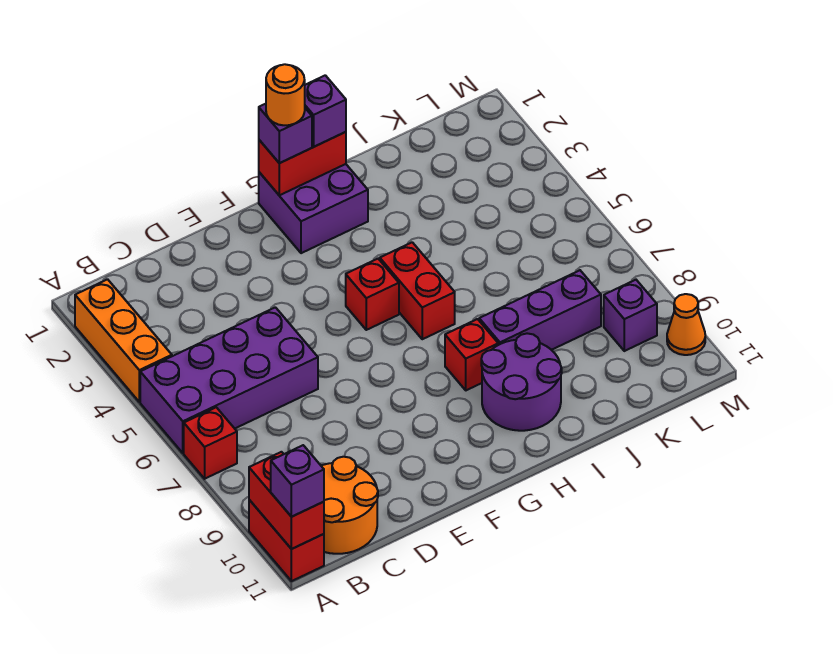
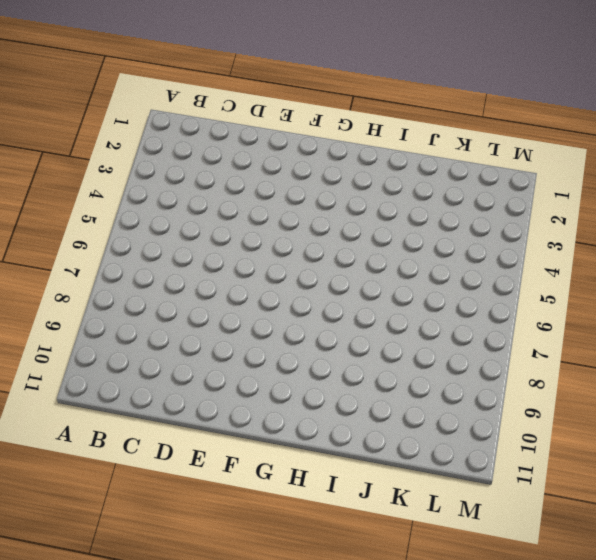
none -> orange brick A2:A4 level 1
none -> purple brick A5:D6 level 1
none -> red brick A7 level 1

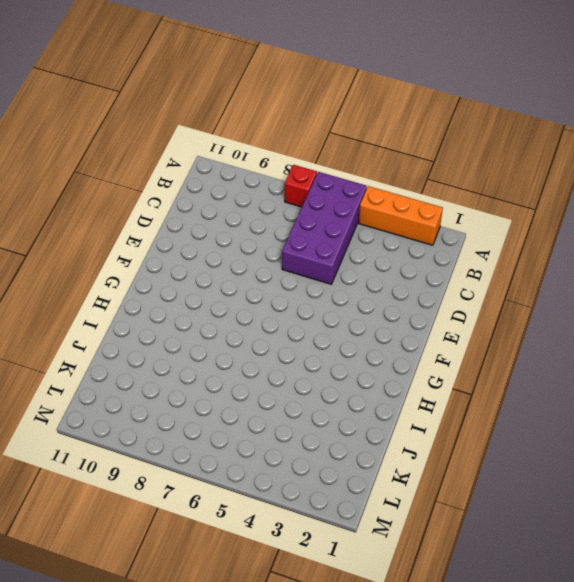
none -> red brick A10:A11 level 1
none -> orange round brick B10:C11 level 1
none -> purple brick G1:H2 level 1

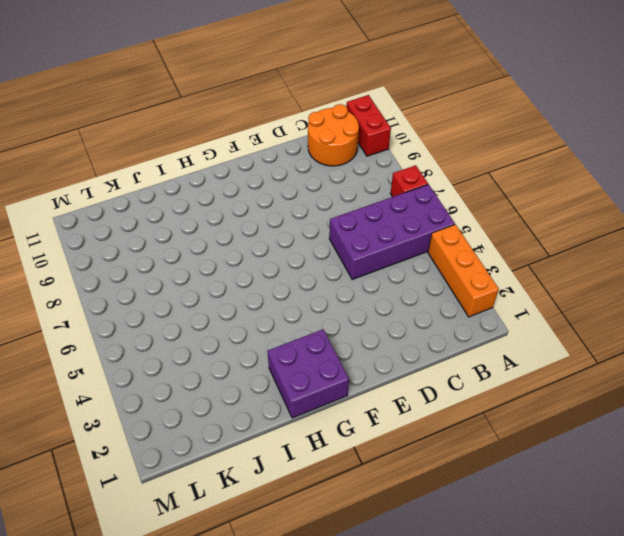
none -> red brick G5 level 1
none -> red brick H5:H6 level 1
none -> red brick H8 level 1

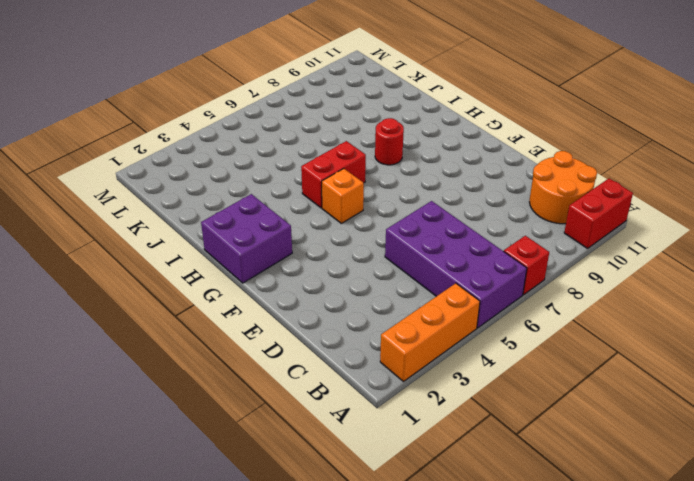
orange brick G5 level 1 -> red brick G5 level 1
red round brick H8 level 1 -> red brick H8 level 1
none -> purple round brick H9:I10 level 1
none -> purple brick I8:K8 level 1
none -> purple brick L9 level 1

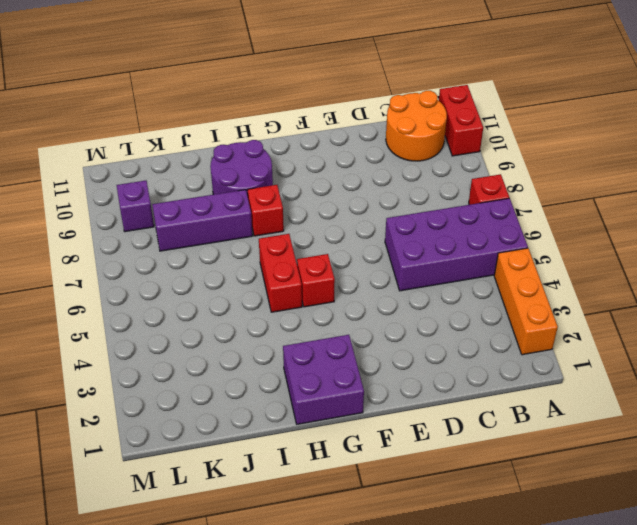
none -> orange cone M10 level 1
none -> red brick A10:A11 level 2
none -> red brick G1:H1 level 2

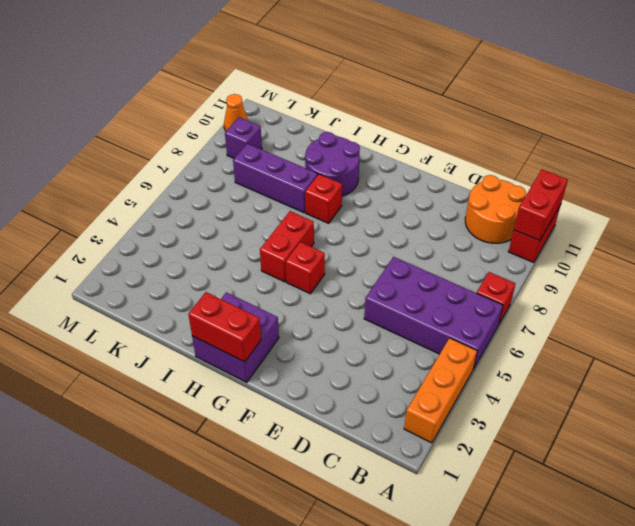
none -> purple brick A11 level 3
none -> purple brick G1 level 3
none -> purple brick H1 level 3

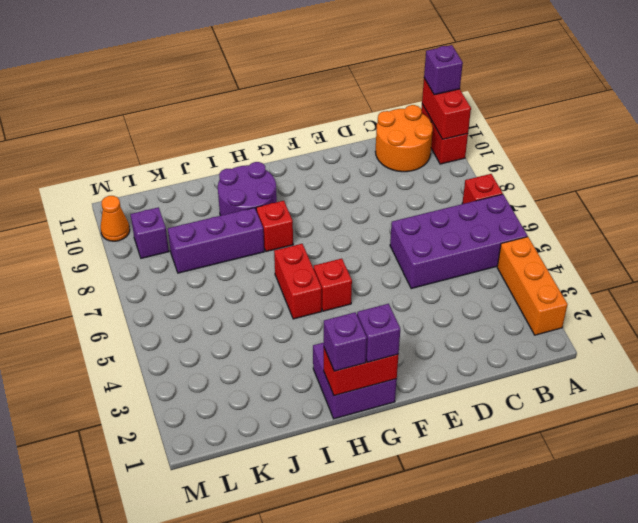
none -> orange round brick G1 level 4

